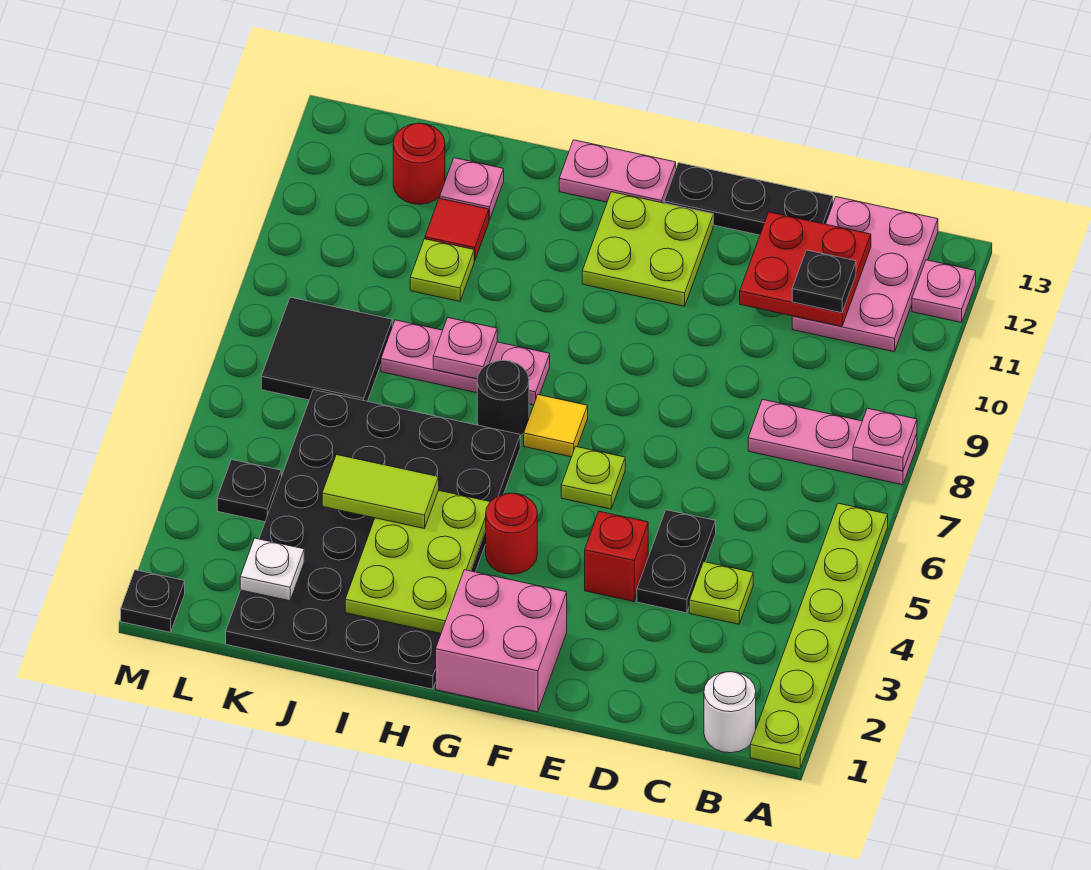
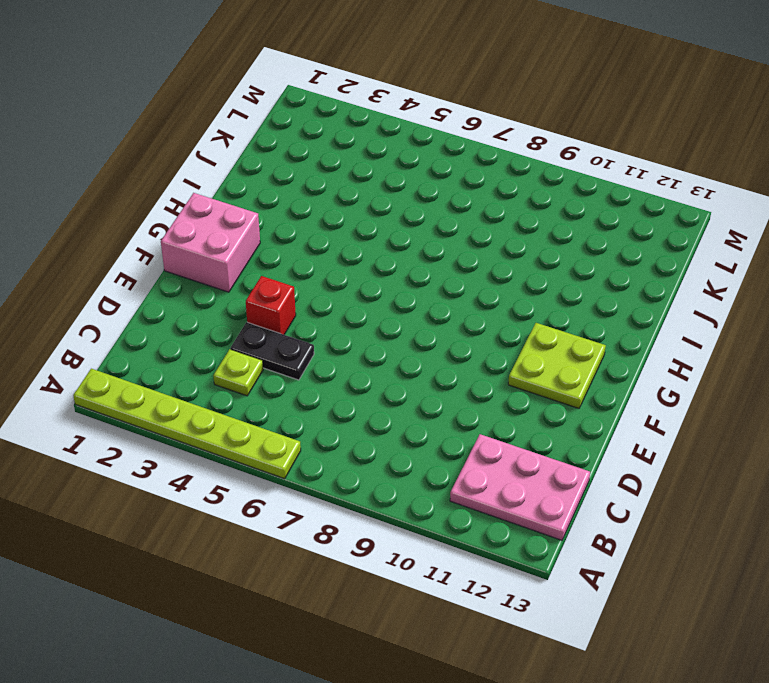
none -> pink plate A8:C8 level 1
none -> pink plate A12 level 1
none -> white round brick B1 level 1
none -> black plate D13:F13 level 1

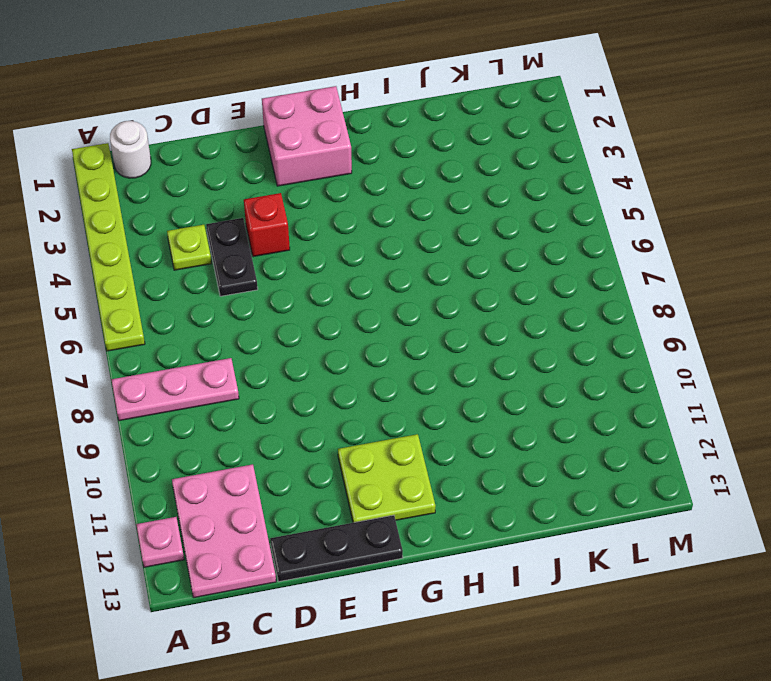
none -> lime plate F6 level 1
none -> red round brick G4 level 1
none -> yellow tile G7 level 1
none -> pink plate G13:H13 level 1

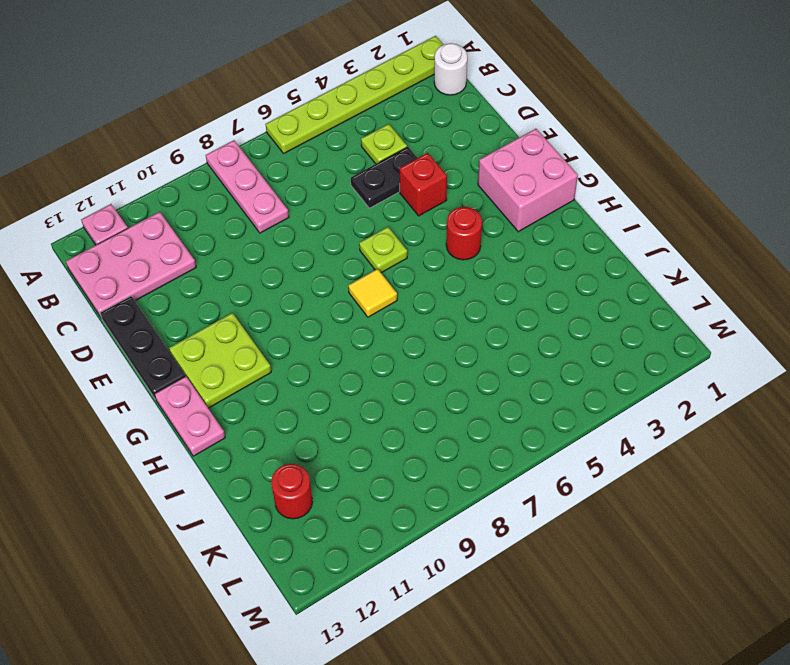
none -> black plate H1:K6 level 1
none -> black round brick H7 level 1
none -> pink plate H8:J8 level 1
none -> lime plate J10 level 1

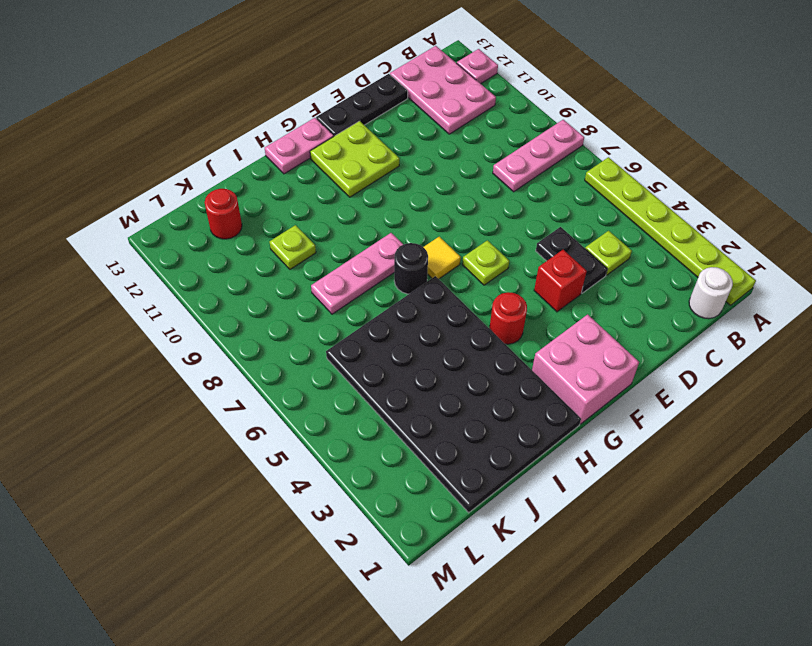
none -> red tile J11 level 1
none -> pink plate J12 level 1
none -> black tile K7:L8 level 1
none -> black plate L4 level 1

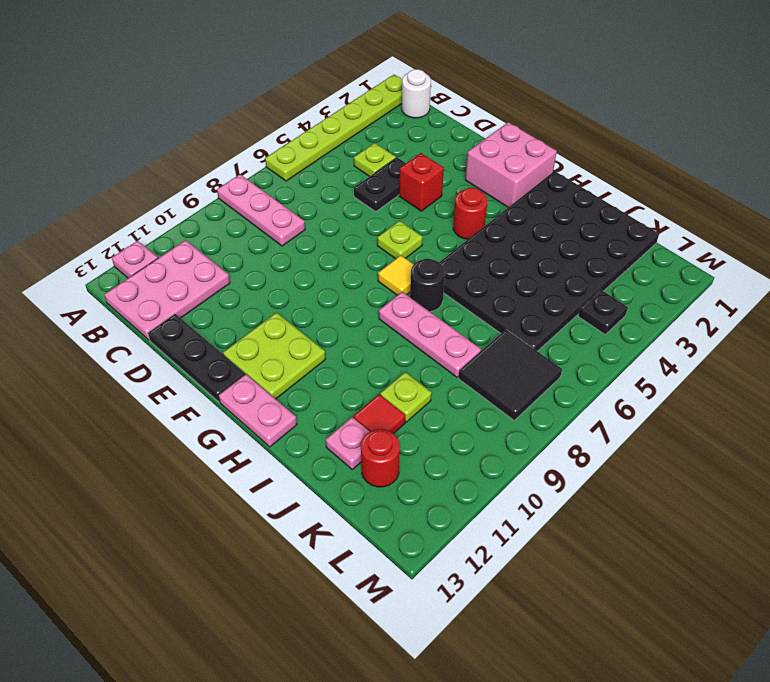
none -> black plate M1 level 1
none -> pink plate A8 level 2
none -> red plate C11:D12 level 2
none -> lime plate H2:I4 level 2

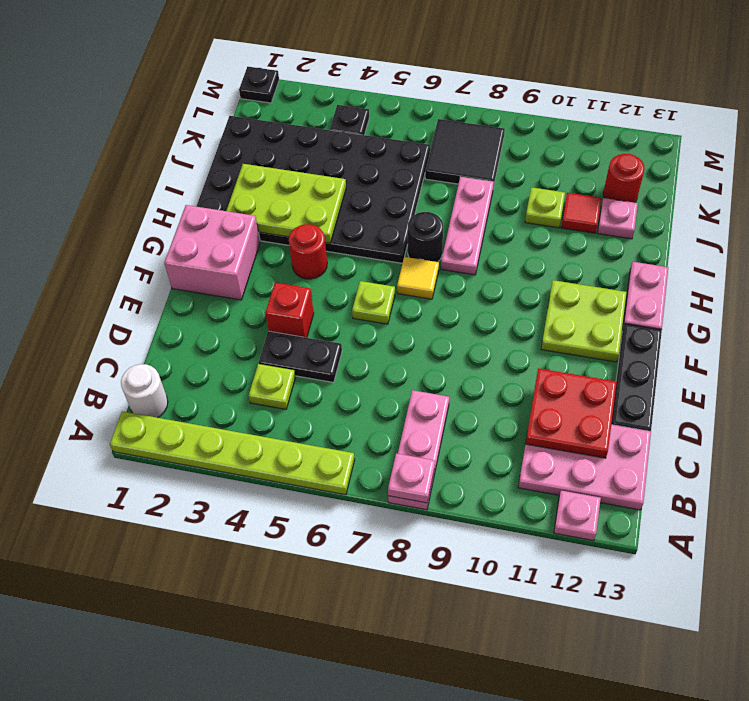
none -> pink plate I8 level 2
none -> white plate K2 level 2
none -> black plate C11 level 3
none -> lime tile I4:J4 level 3

